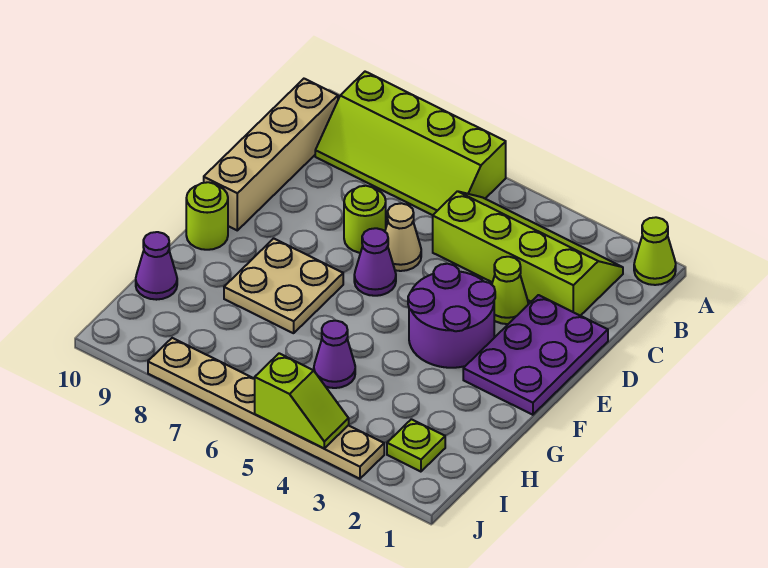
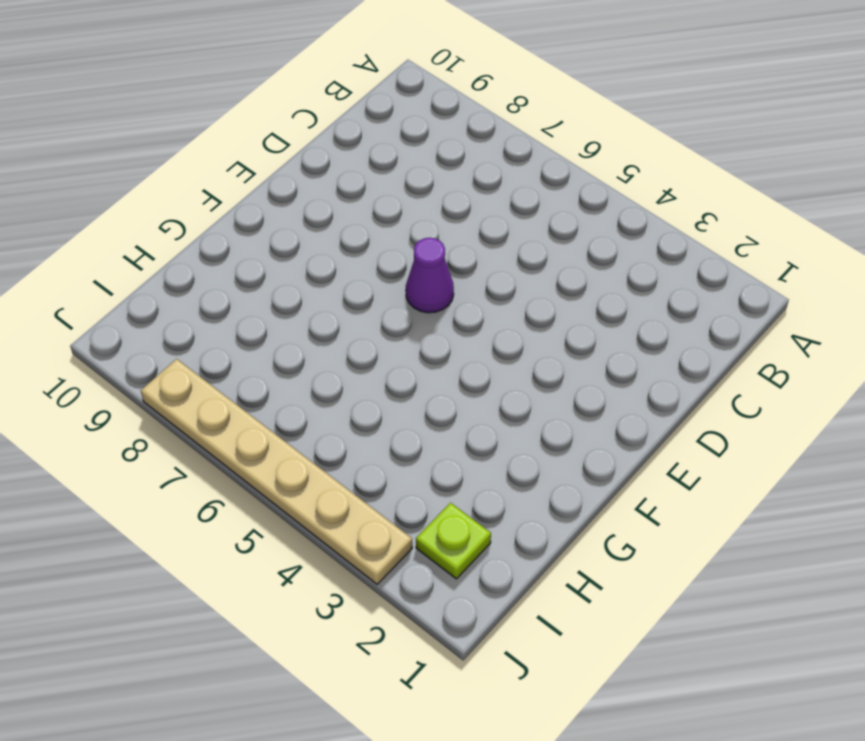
none -> lime cone A1 level 1
none -> lime slope A6:B9 level 1 top A
none -> lime slope B2:C5 level 1 top C

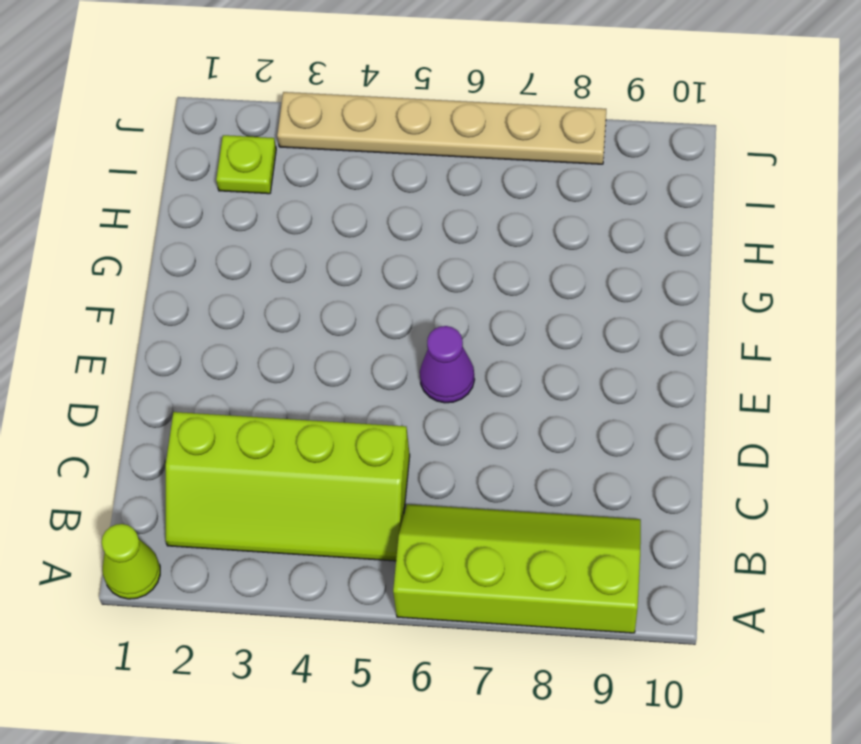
none -> tan brick B10:E10 level 1
none -> purple plate D1:F2 level 1
none -> lime cone D3 level 1

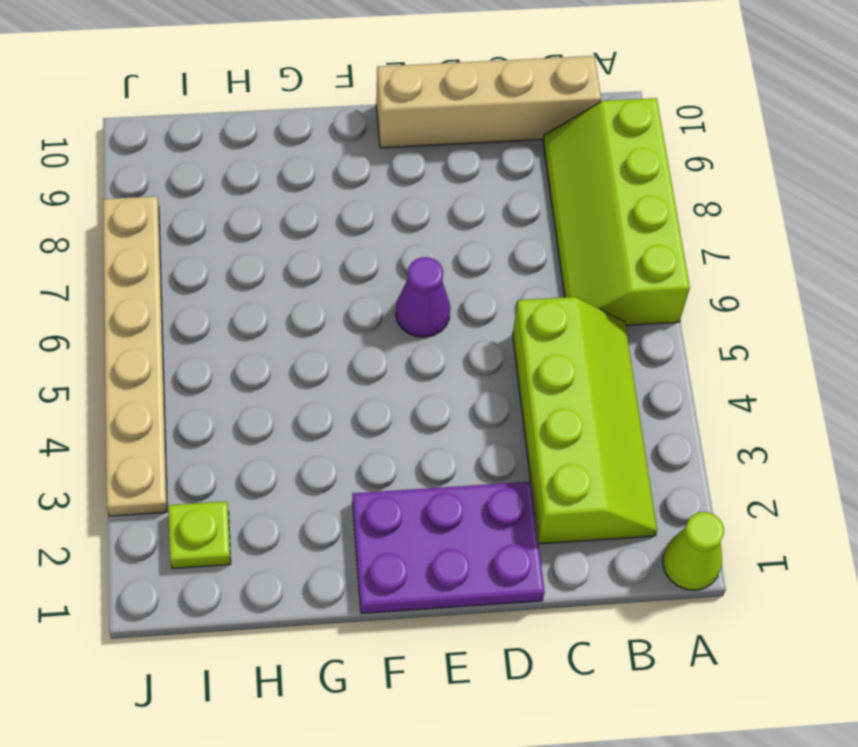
none -> lime cone D3 level 1
none -> tan cone D6 level 1
none -> lime round brick D7 level 1

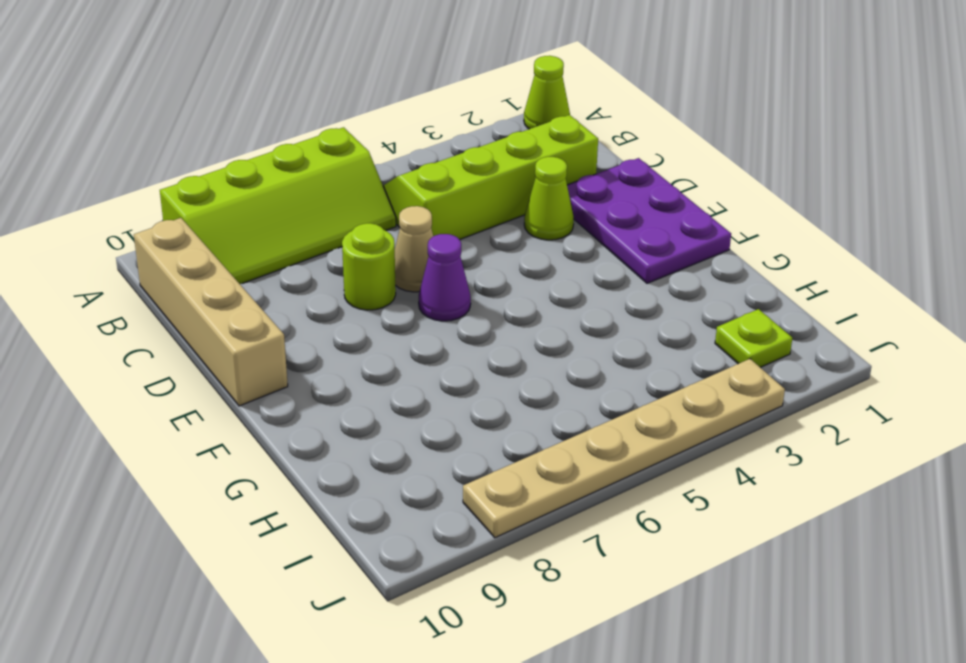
none -> purple round brick E3:F4 level 1
none -> tan plate F7:G8 level 1
none -> lime round brick F10 level 1

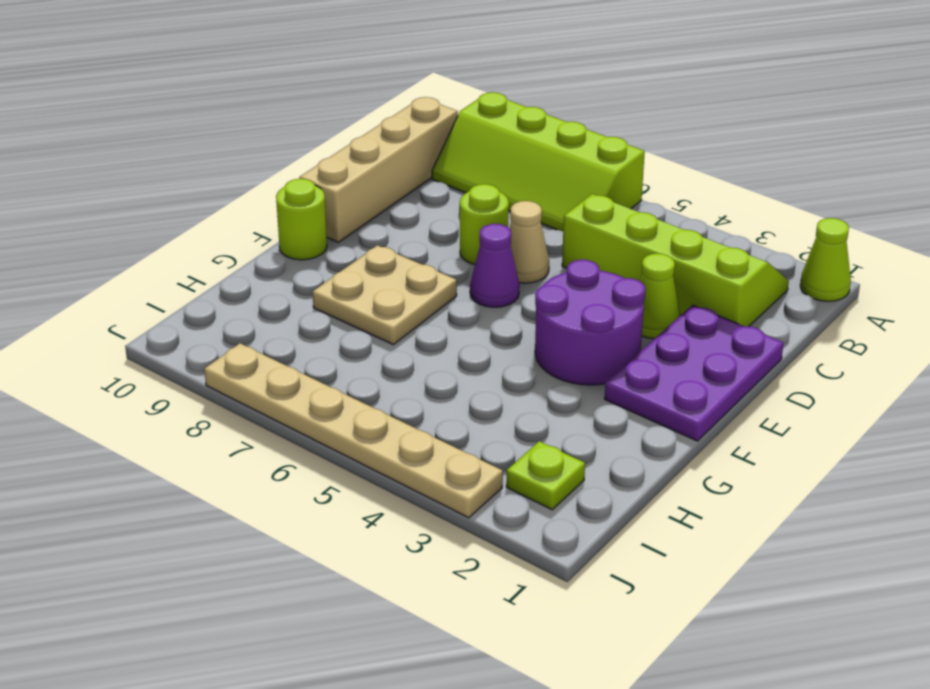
none -> purple cone H5 level 1
none -> purple cone H10 level 1
none -> lime slope J4:J5 level 2 top 5

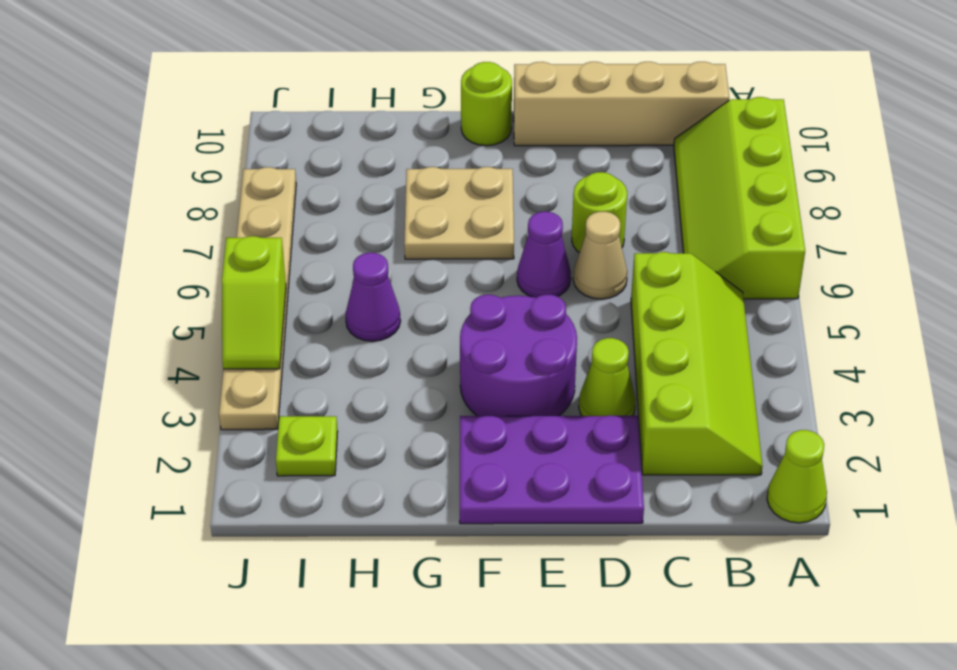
none -> purple cone H10 level 1

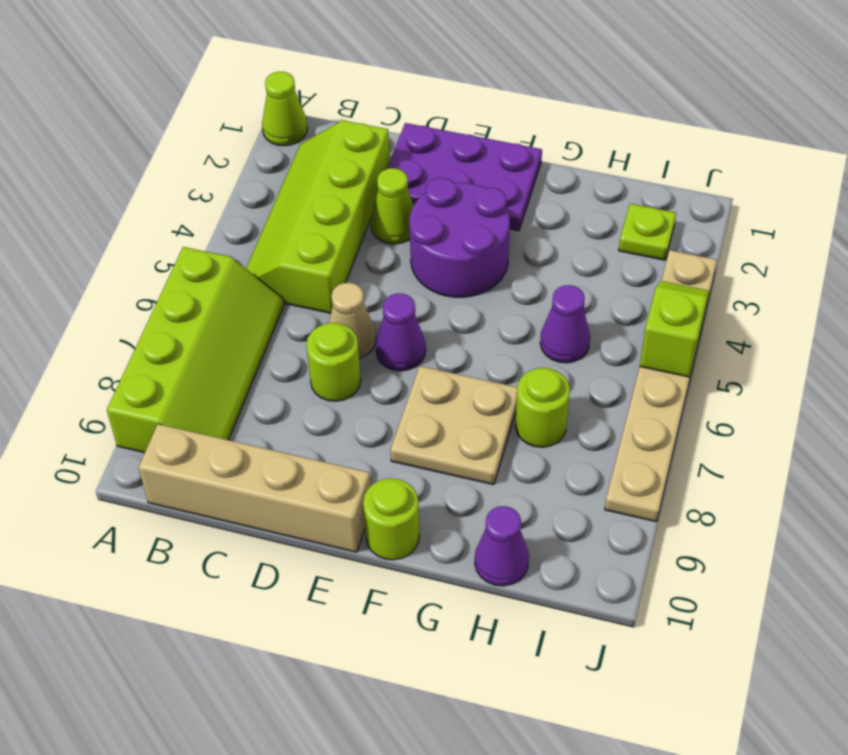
lime round brick H7 level 1 -> none

